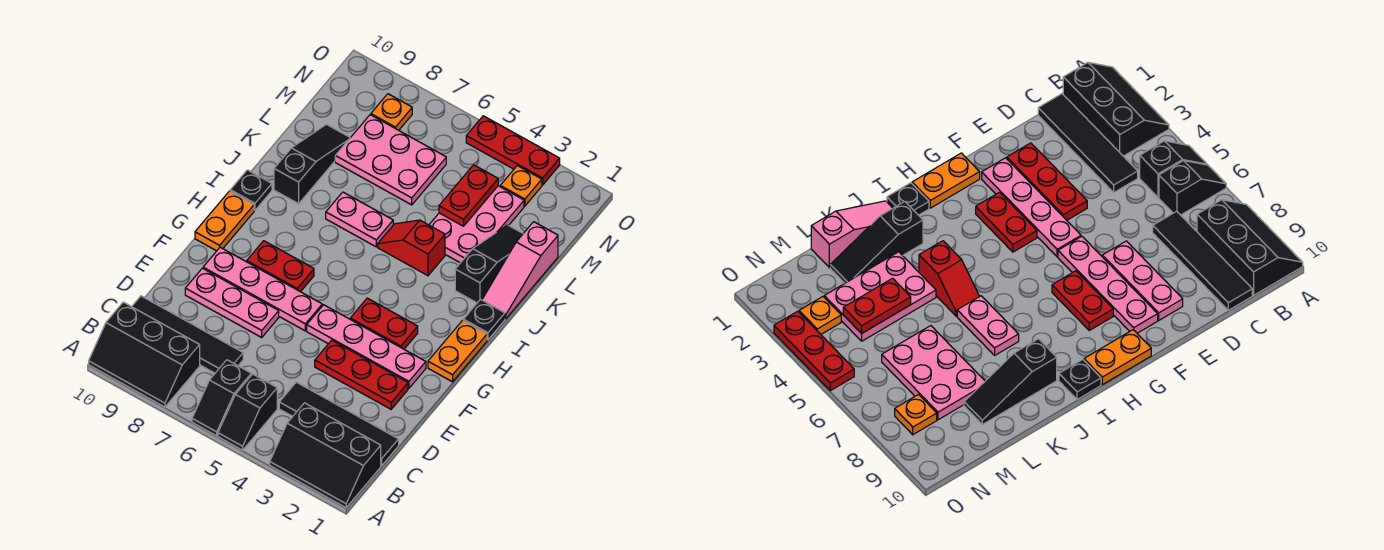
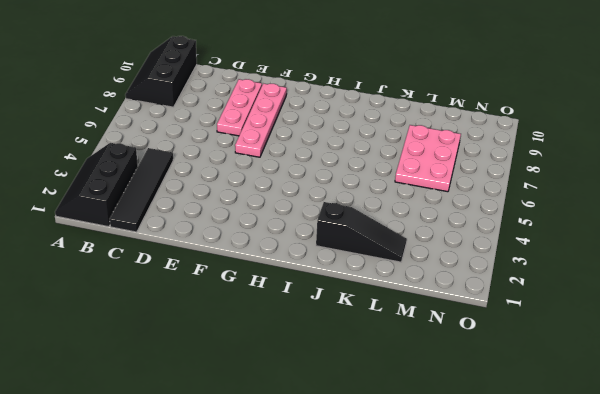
none -> black slope A5:B5 level 1 top B
none -> black slope A6:B6 level 1 top B
none -> black tile C7:C10 level 1

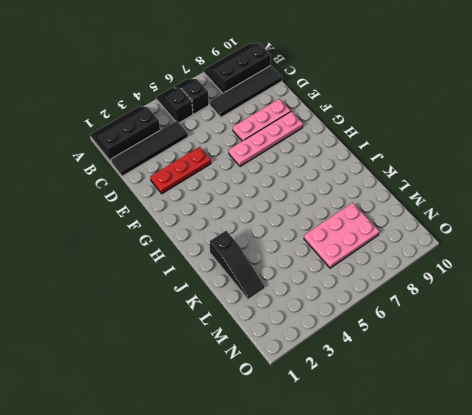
none -> pink plate F2:F5 level 1
none -> orange plate G1:H1 level 1
none -> red plate G3:G4 level 1

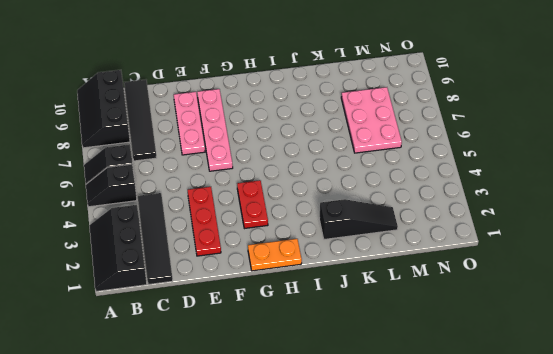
none -> pink plate F2:F5 level 1
none -> red plate G7:G8 level 1
none -> orange plate G10:H10 level 1

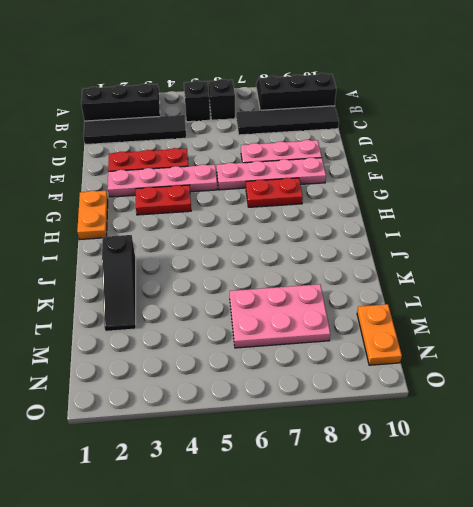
orange plate M10:N10 level 1 -> orange plate G10:H10 level 1
none -> black plate I1 level 1
none -> black plate I10 level 1
none -> pink slope J1:L1 level 1 top L

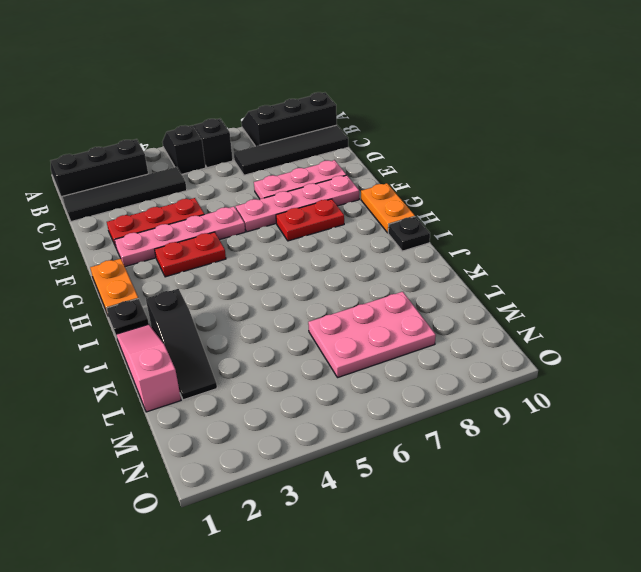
none -> red slope J4:J5 level 1 top 4
none -> pink plate J6:J7 level 1
none -> black slope J9:L9 level 1 top J

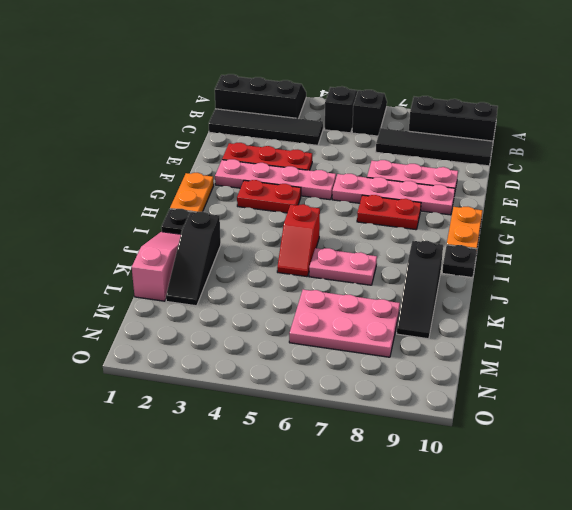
red slope I5:J5 level 1 top I -> red slope J4:J5 level 1 top 4
none -> pink plate K3:M4 level 1
none -> orange plate N3 level 1
none -> orange plate N8 level 1

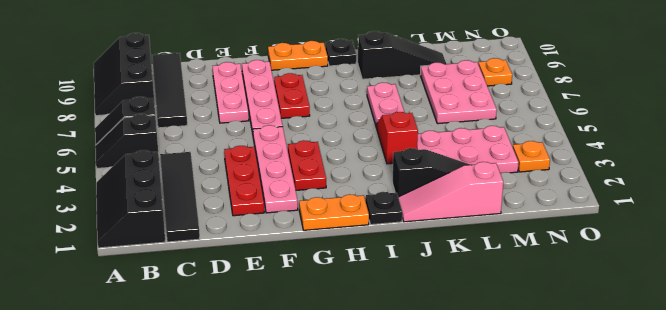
none -> red plate O3:O5 level 1
none -> red plate L4:M4 level 2

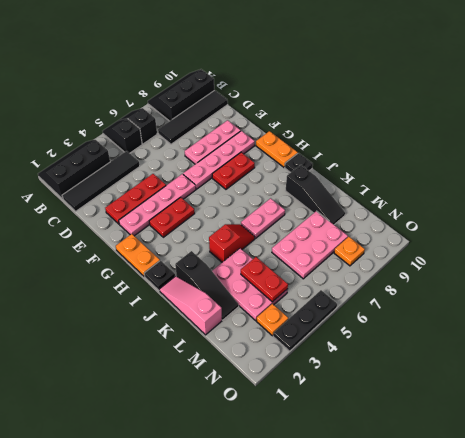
black plate O3:O5 level 1 -> red plate O3:O5 level 1

